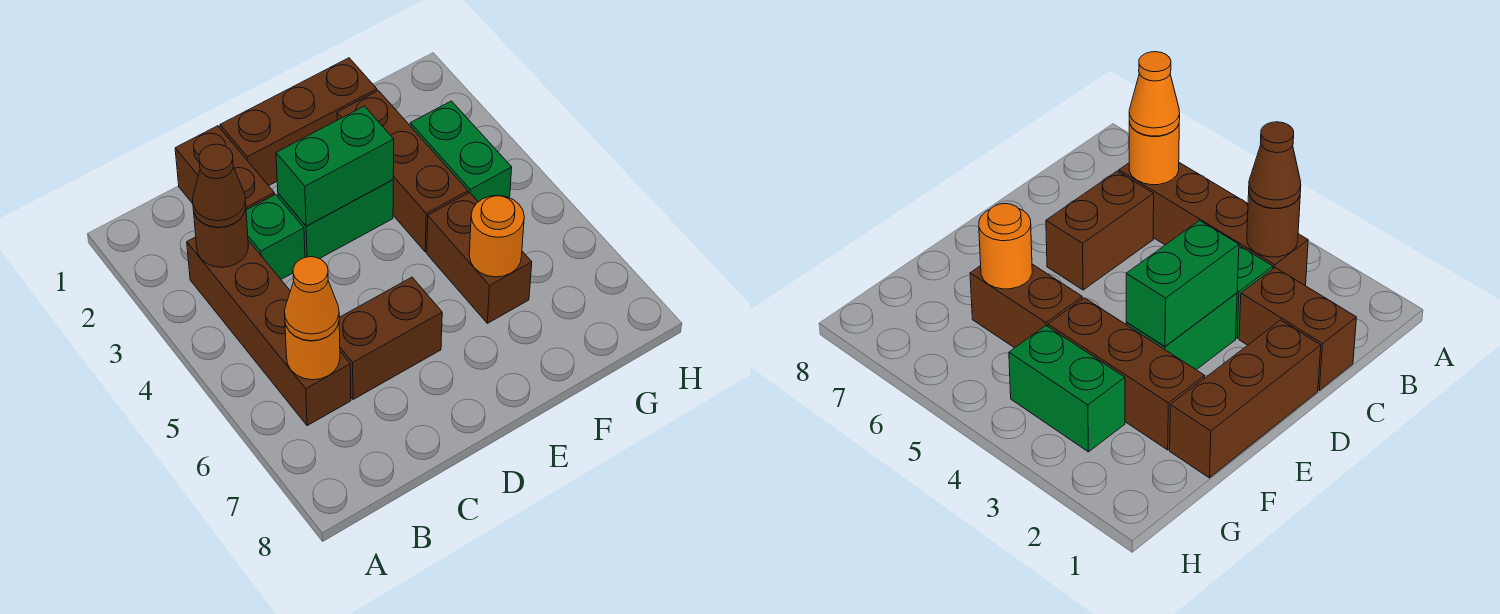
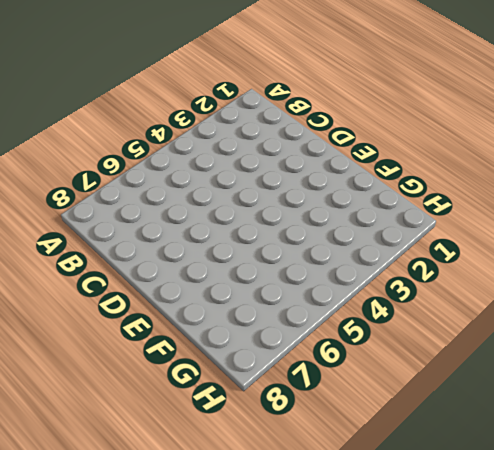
none -> brown brick B3:B6 level 1
none -> brown brick C1:C2 level 1
none -> green brick C3 level 1

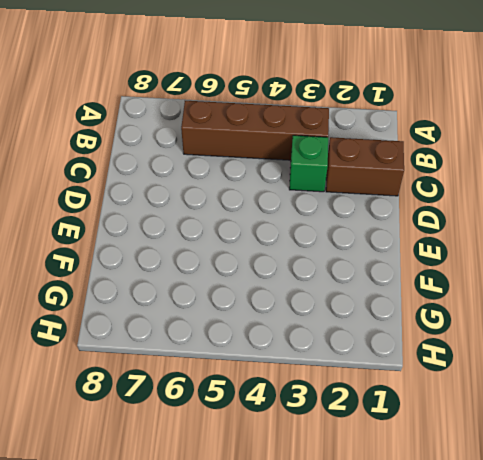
none -> brown brick C6:D6 level 1
none -> brown brick D1:F1 level 1
none -> green brick D3:E3 level 1

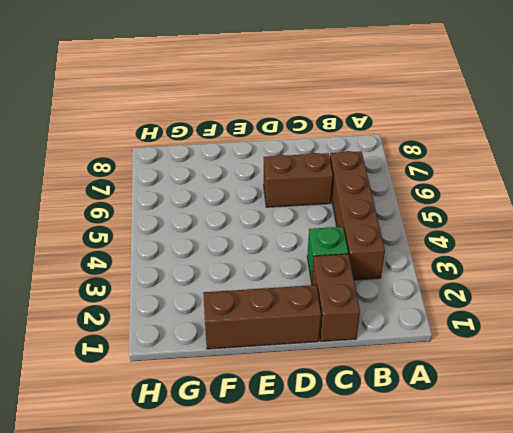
none -> green brick D3:E3 level 1
none -> brown brick F2:F4 level 1
none -> brown brick F5:F6 level 1

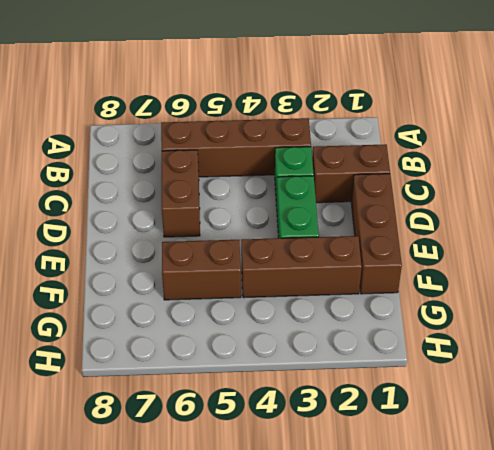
none -> green brick G3:G4 level 1
none -> brown round brick B3 level 2
none -> orange round brick B6 level 2

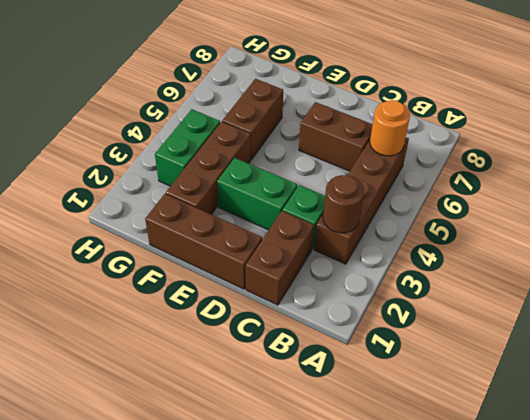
none -> green brick D3:E3 level 2
none -> orange round brick F6 level 2
none -> brown cone B3 level 3

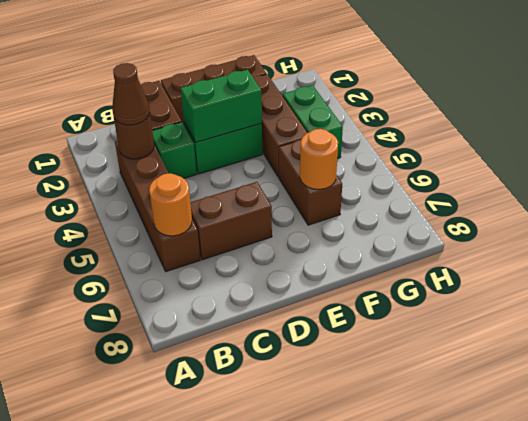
none -> orange cone B6 level 3

